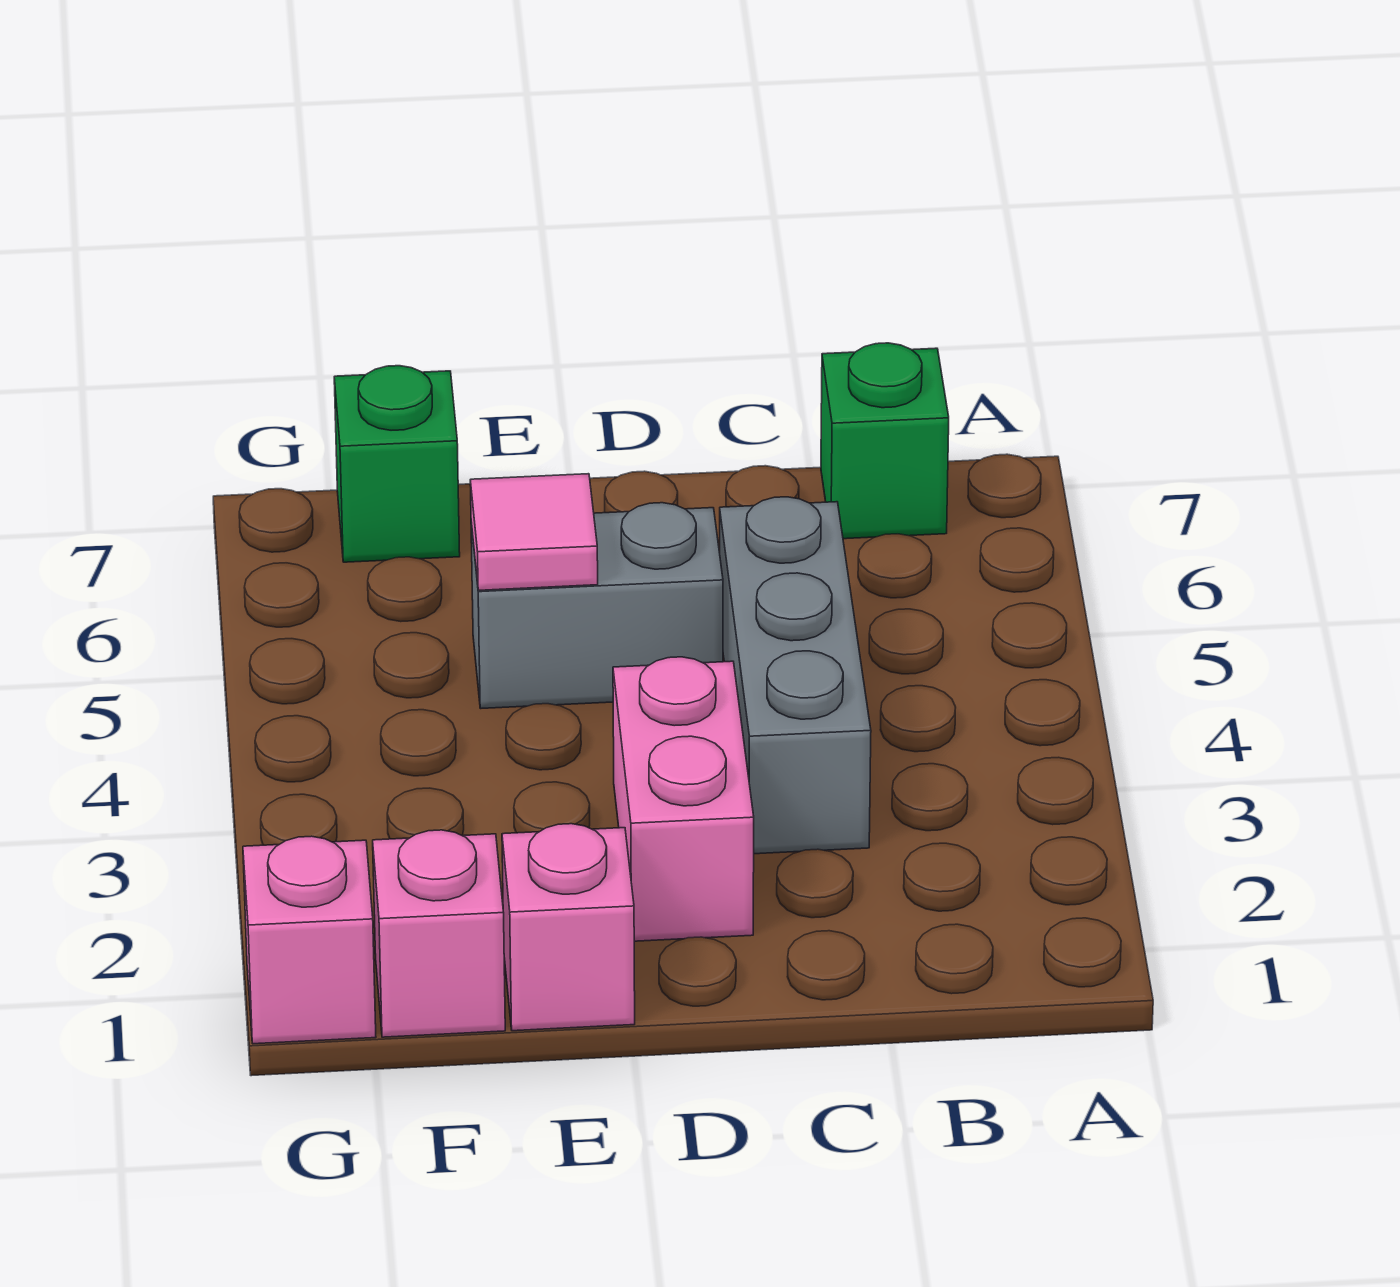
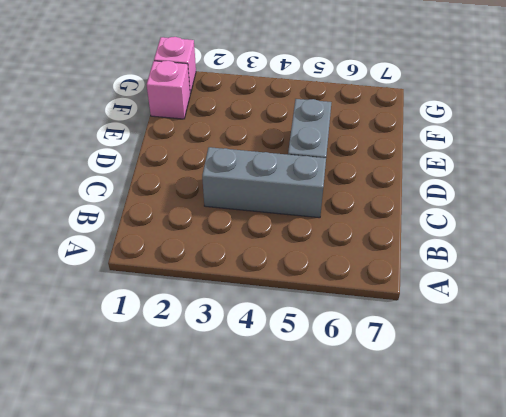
none -> green brick B7 level 1
none -> pink brick D2:D3 level 1

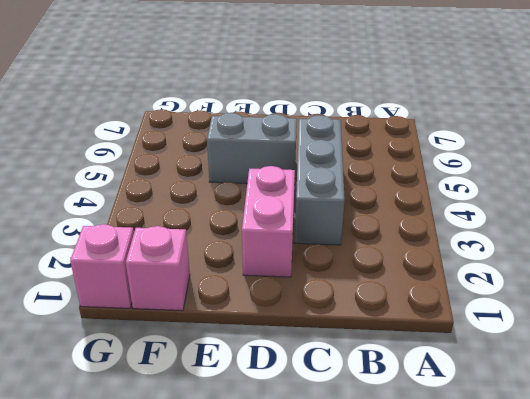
none -> green brick B7 level 1
none -> pink brick E1 level 1

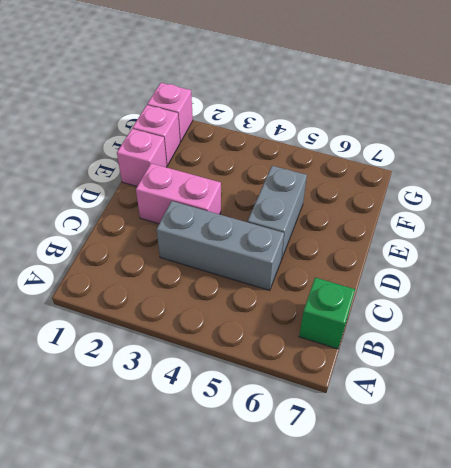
none -> green brick F7 level 1
none -> pink tile E5 level 2

